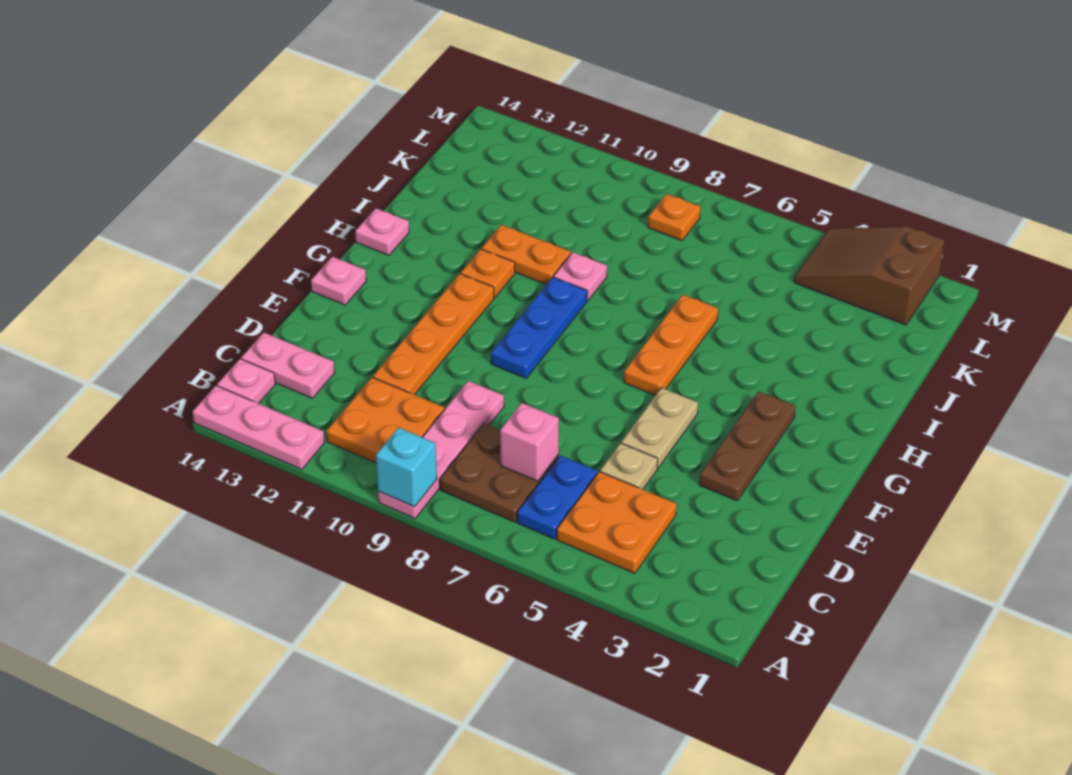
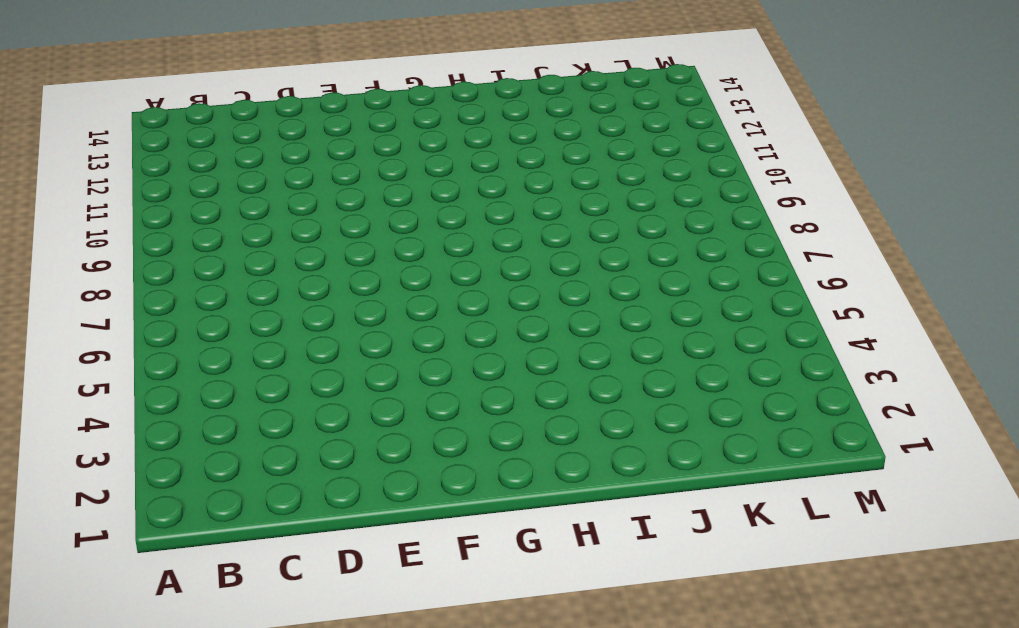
none -> pink plate A9:D9 level 1
none -> pink plate A12:A14 level 1
none -> orange plate B4:C5 level 1

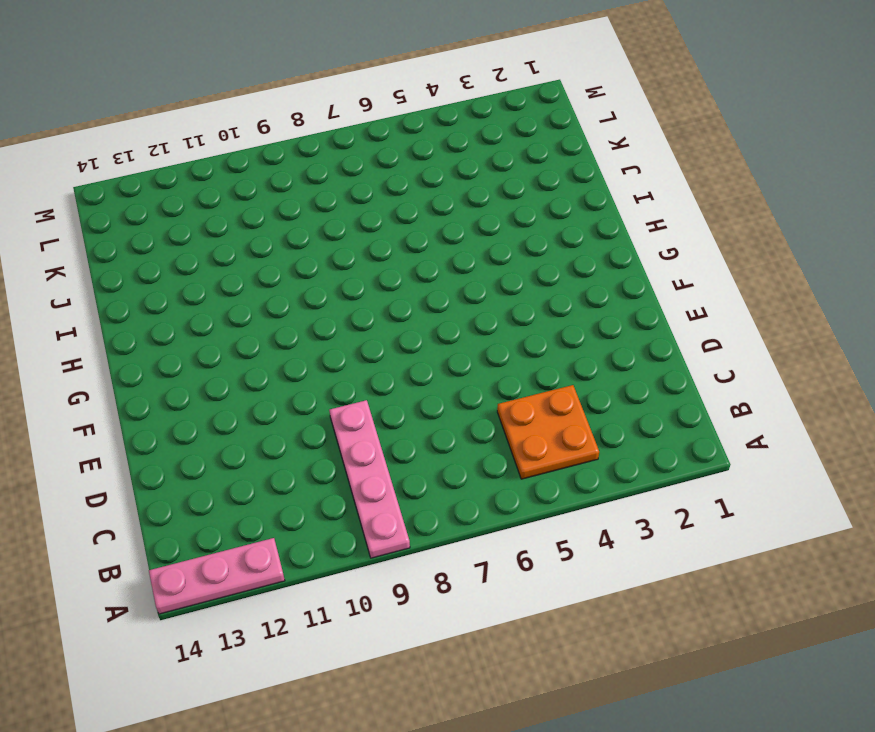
none -> blue plate B6:C6 level 1
none -> brown plate B7:C8 level 1
none -> orange plate B10:C11 level 1

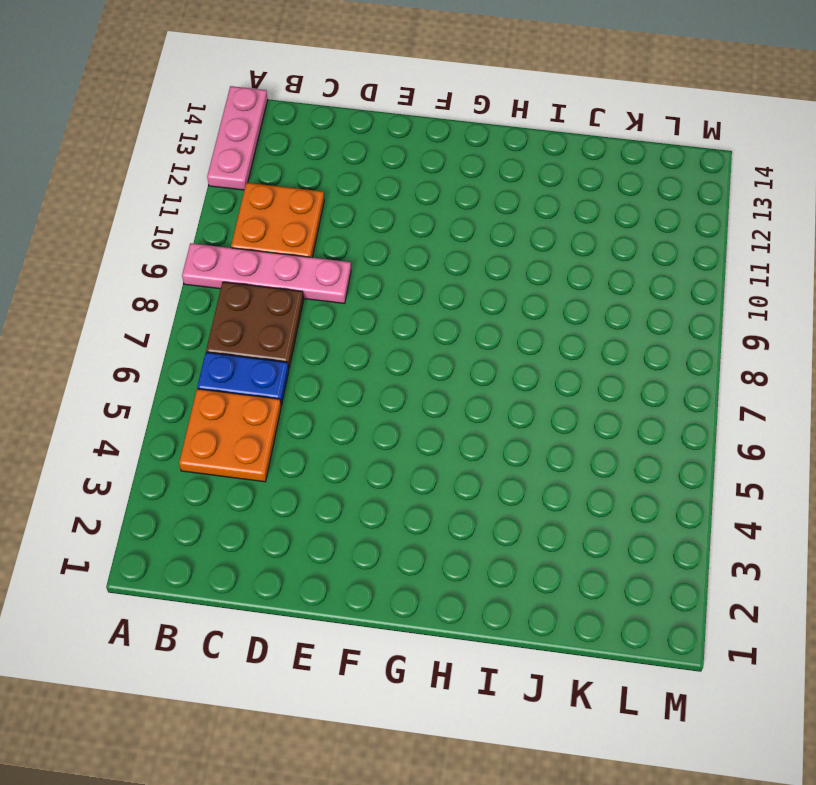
none -> pink plate B14 level 1
none -> pink plate C13:C14 level 1
none -> tan plate D5 level 1

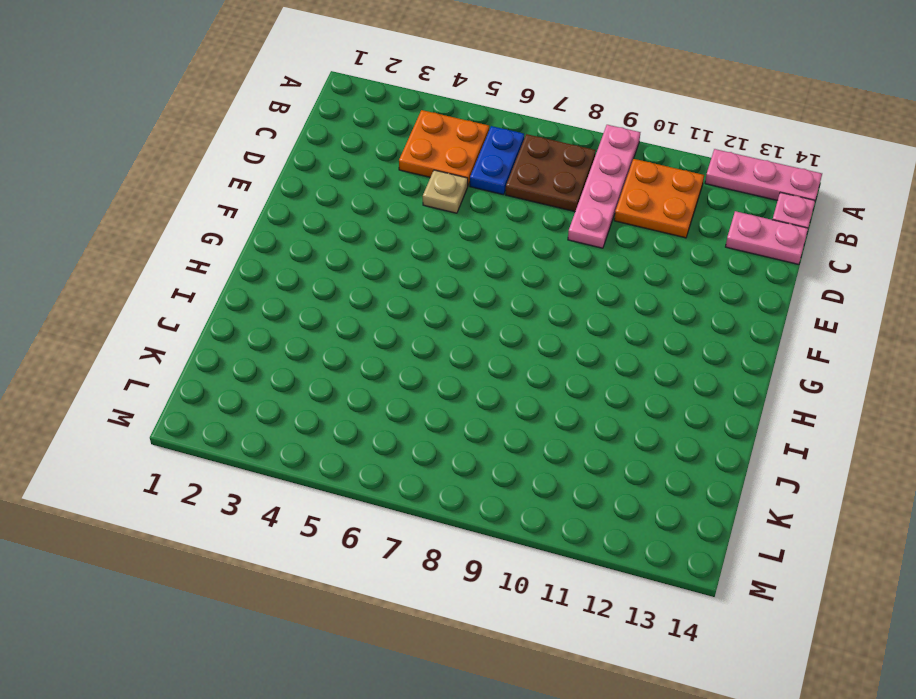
none -> orange plate D11:G11 level 1
none -> brown plate E3:G3 level 1
none -> tan plate E5:F5 level 1

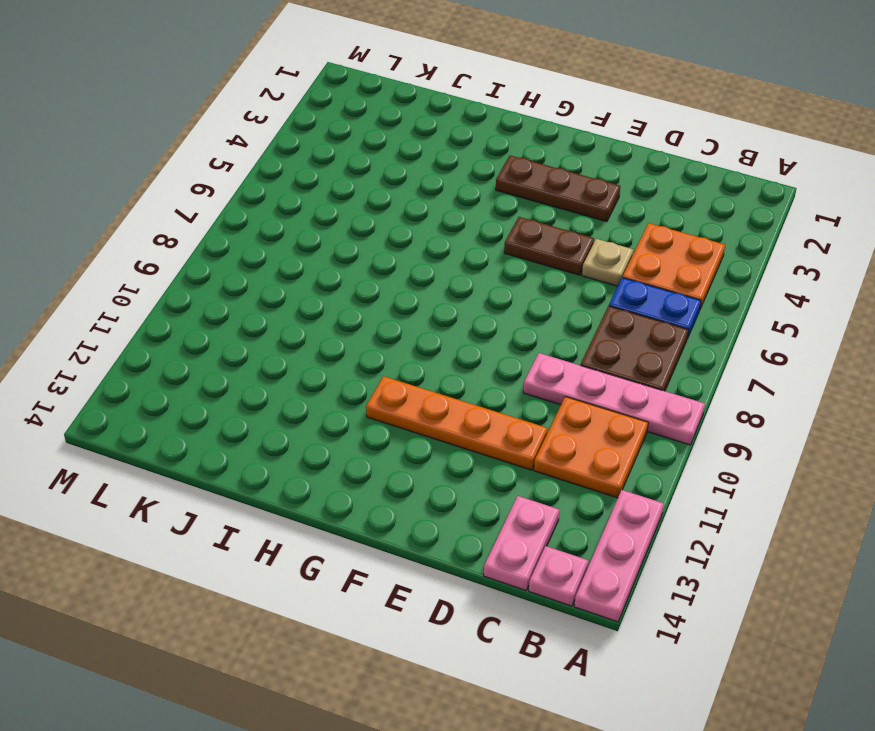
brown plate E5:F5 level 1 -> tan plate E5:F5 level 1
none -> blue plate F9:H9 level 1
none -> pink plate F14 level 1
none -> orange plate G6:I6 level 1

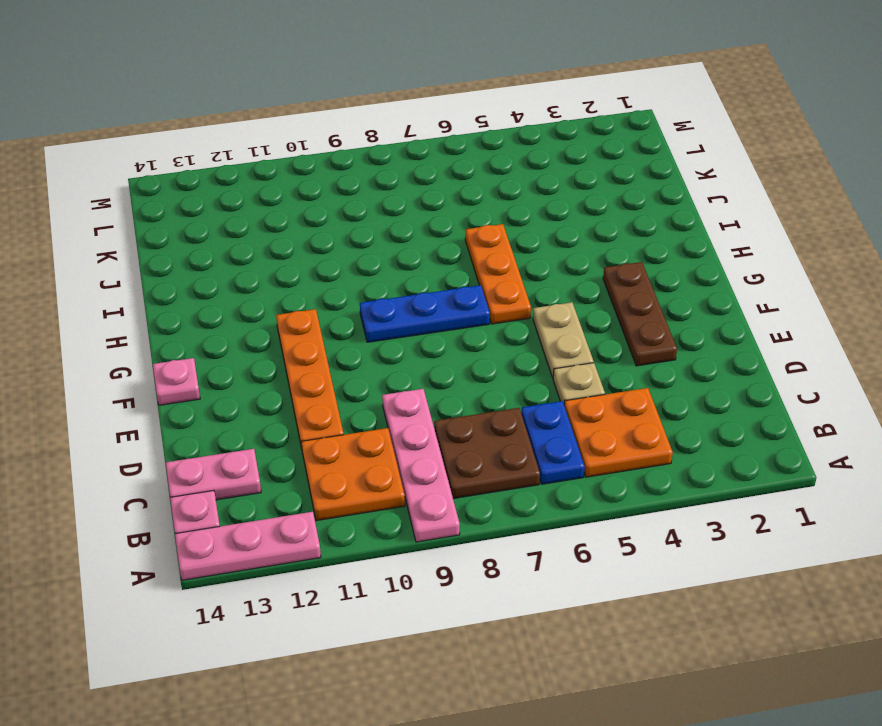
blue plate G7:G9 level 1 -> blue plate F9:H9 level 1
none -> orange plate H11 level 1
none -> pink plate H14 level 1
none -> pink plate I9 level 1

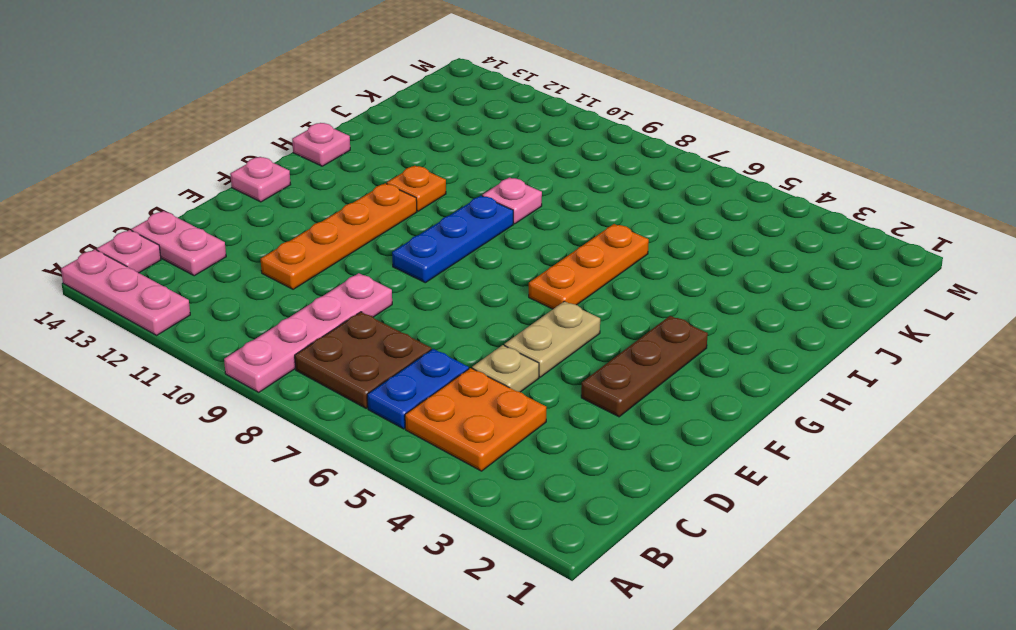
none -> orange plate B10:C11 level 1
none -> orange plate I10:I11 level 1
none -> brown slope L2:M4 level 1 top 2

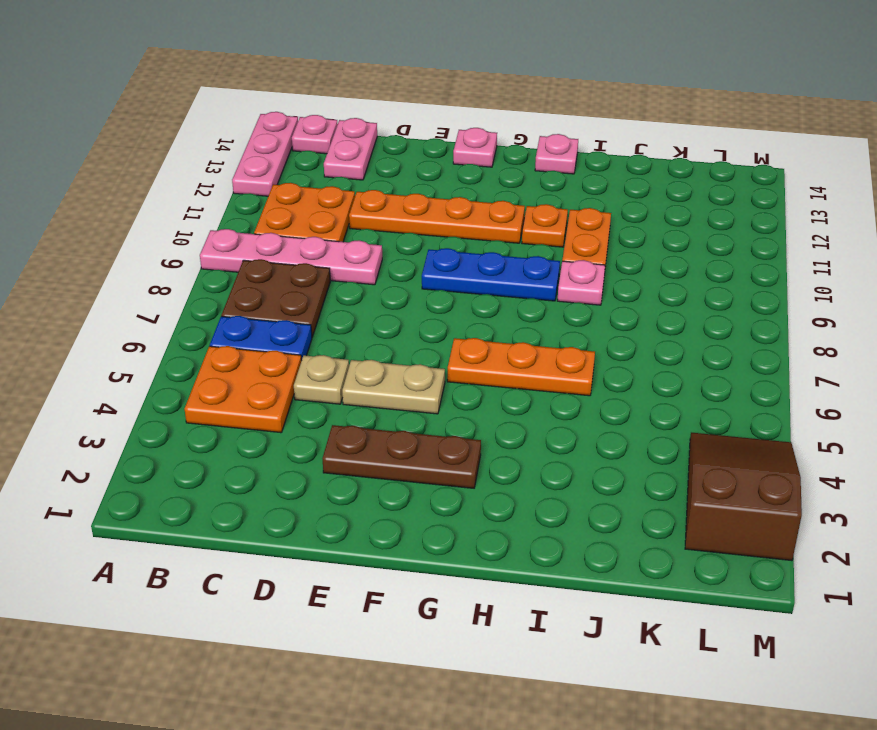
none -> orange plate L8 level 1
none -> cyan brick A9 level 2
none -> pink brick C7 level 2

